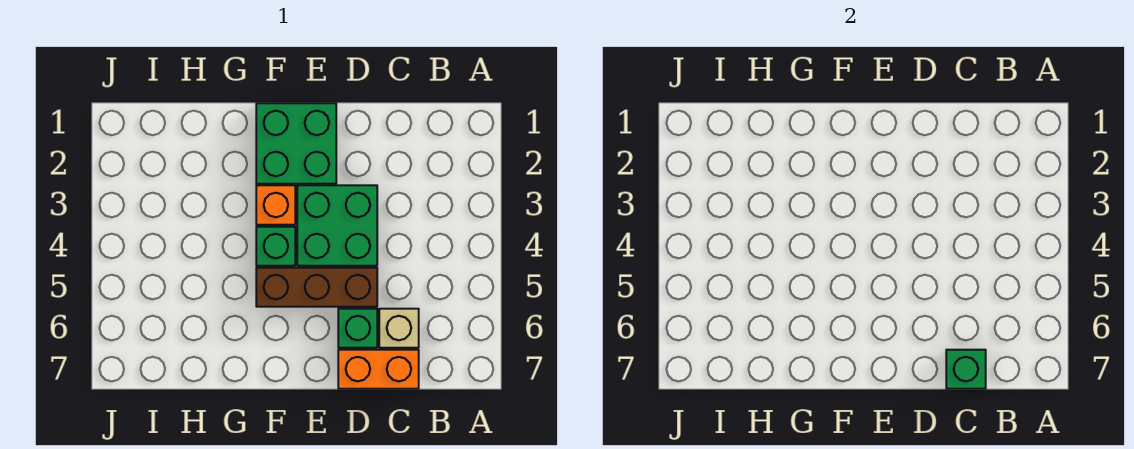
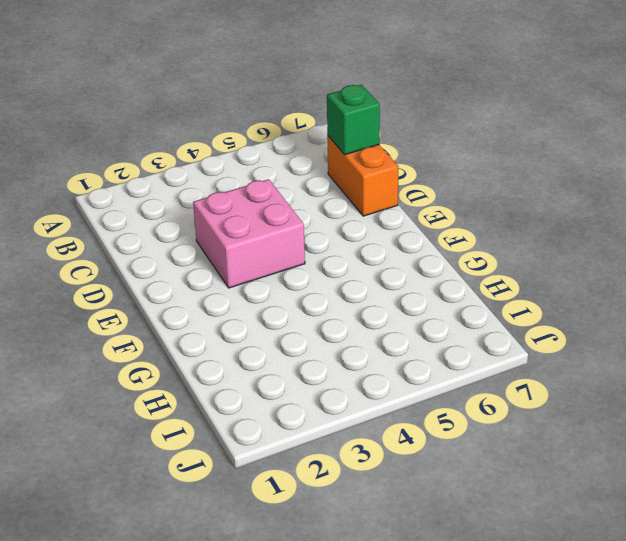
pink brick D3:E4 level 1 -> green brick D3:E4 level 1
none -> tan brick C6 level 1
none -> brown brick D5:F5 level 1

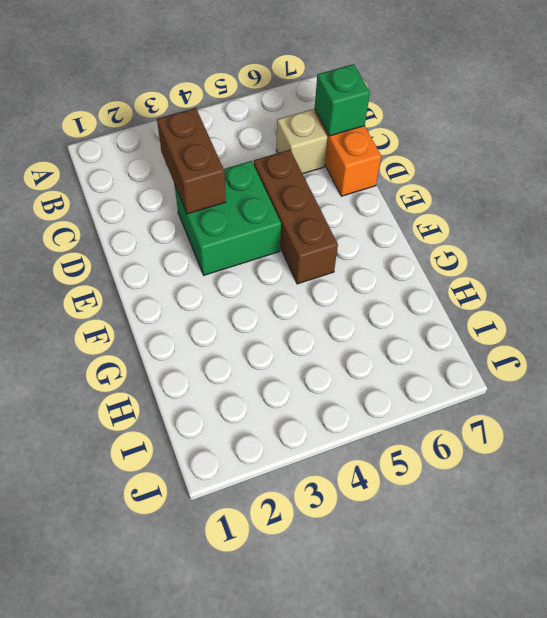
brown brick C3:D3 level 2 -> none
none -> green brick D6 level 1
none -> green brick E1:F2 level 1

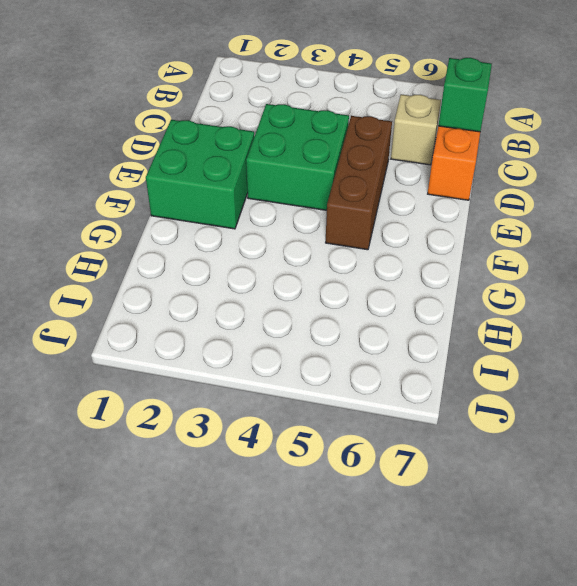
none -> green brick D6 level 1
none -> orange brick F3 level 1

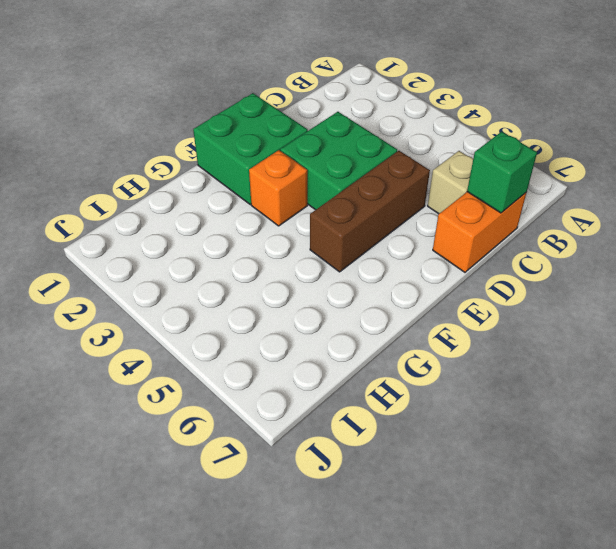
none -> green brick D6 level 1
none -> green brick F4 level 1

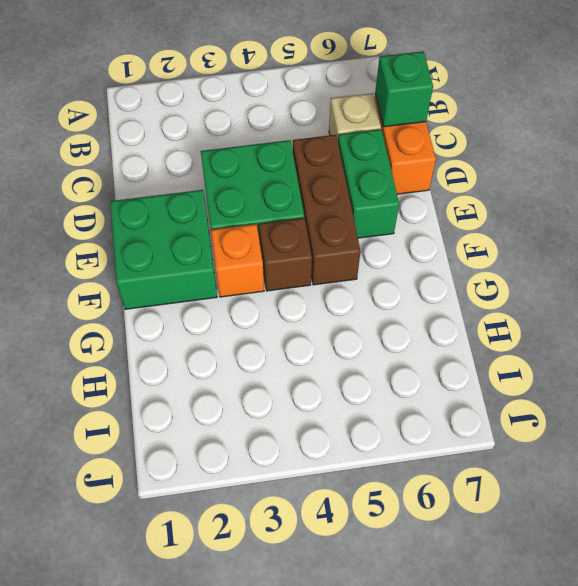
green brick D6:E6 level 1 -> green brick D6 level 1
brown brick F4 level 1 -> green brick F4 level 1

